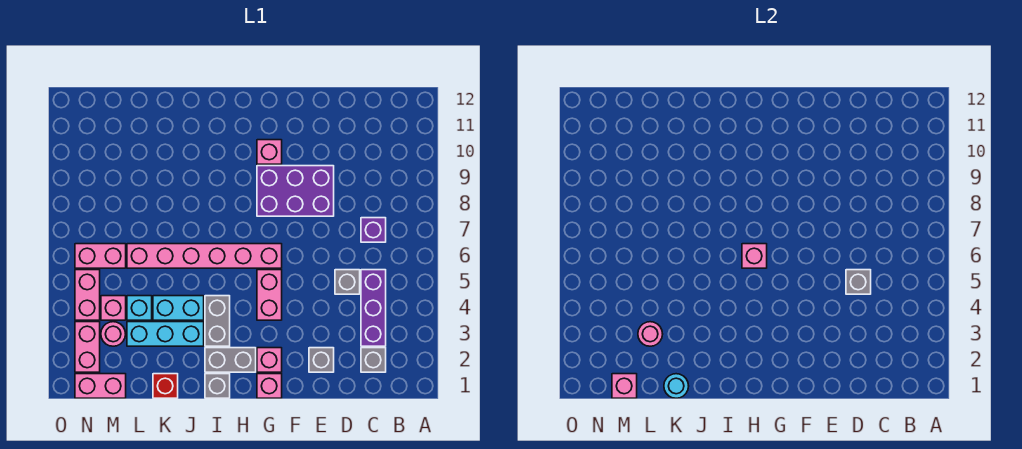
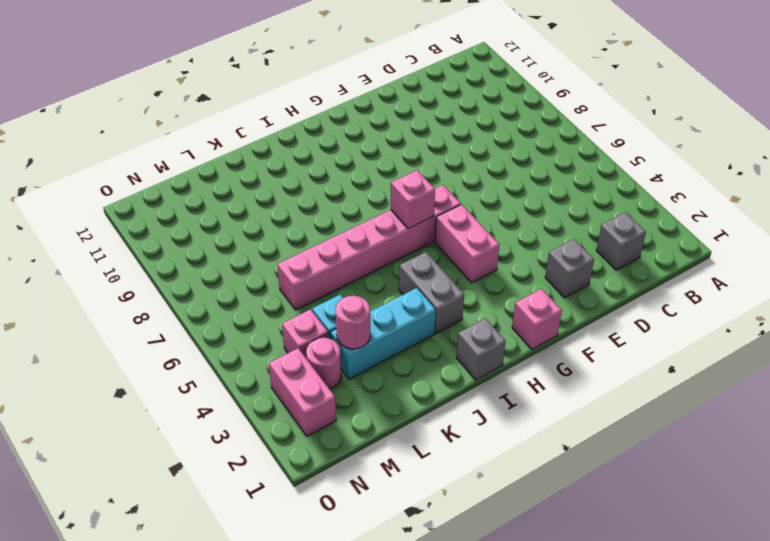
none -> purple brick C3:C5 level 1
none -> purple brick C7 level 1
none -> grey brick D5 level 1

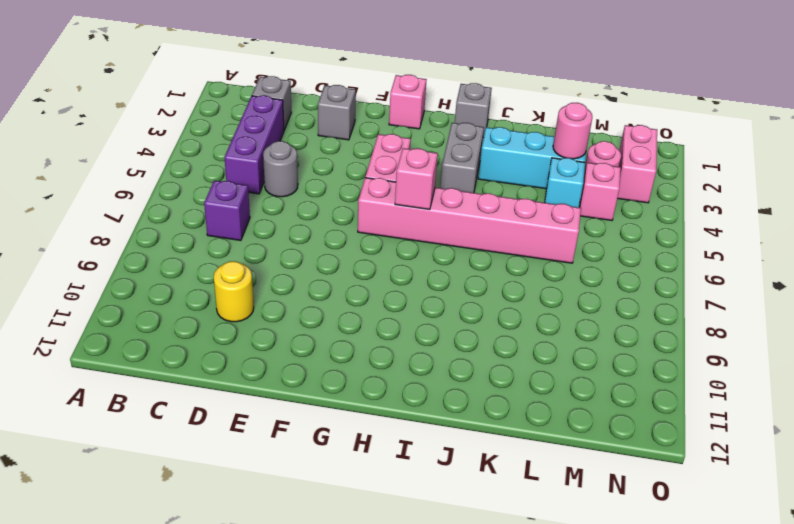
grey round brick D5 level 1 -> grey brick D5 level 1
yellow round brick D10 level 1 -> none
none -> purple brick E8:G9 level 1
none -> pink brick G2 level 1
none -> pink brick G10 level 1

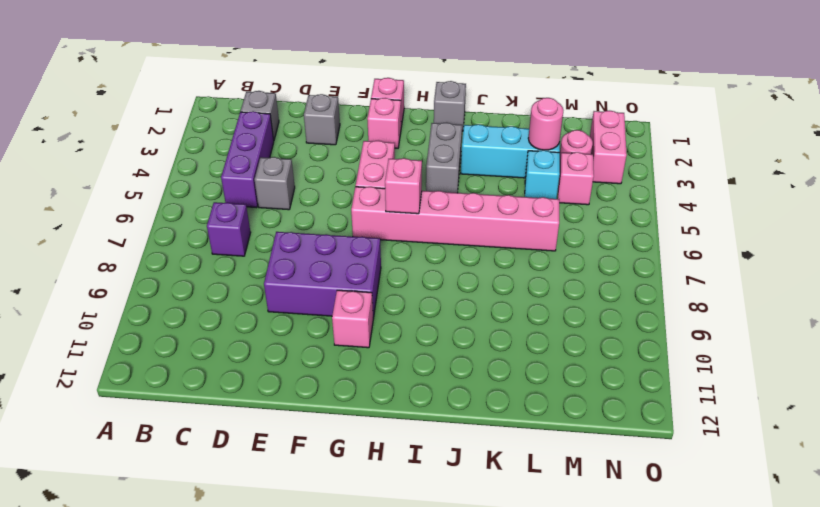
none -> grey brick H2:I2 level 1
none -> cyan brick J4:K4 level 1
none -> red brick K1 level 1

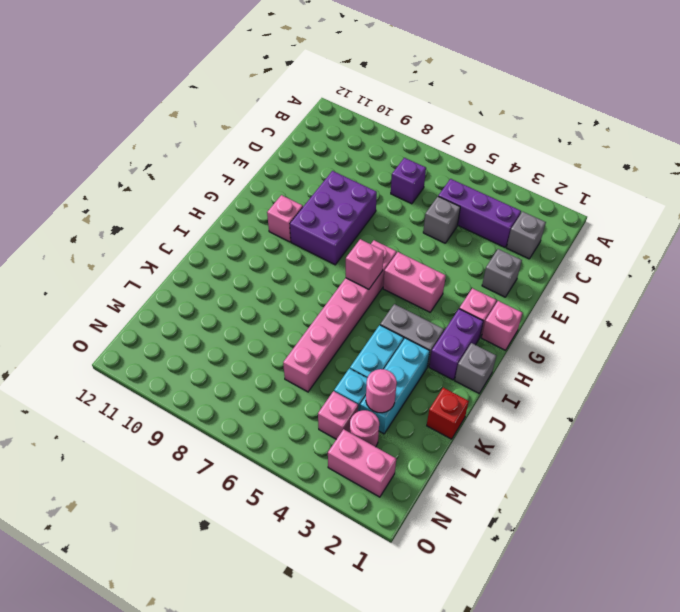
purple brick H2:I2 level 1 -> grey brick H2:I2 level 1
none -> pink brick M1:N1 level 1
none -> pink brick M6:N6 level 1
none -> pink brick N4:N5 level 1

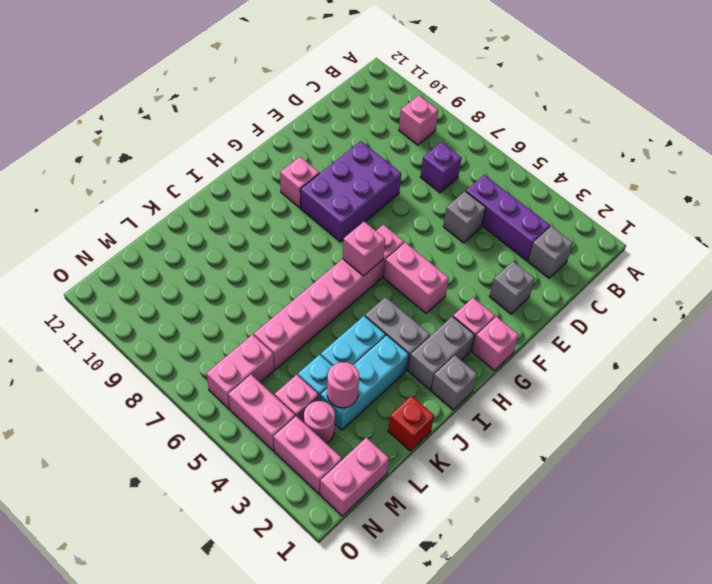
pink brick B9 level 1 -> pink brick M1 level 2
none -> grey brick D5 level 2
none -> cyan round brick K1 level 2

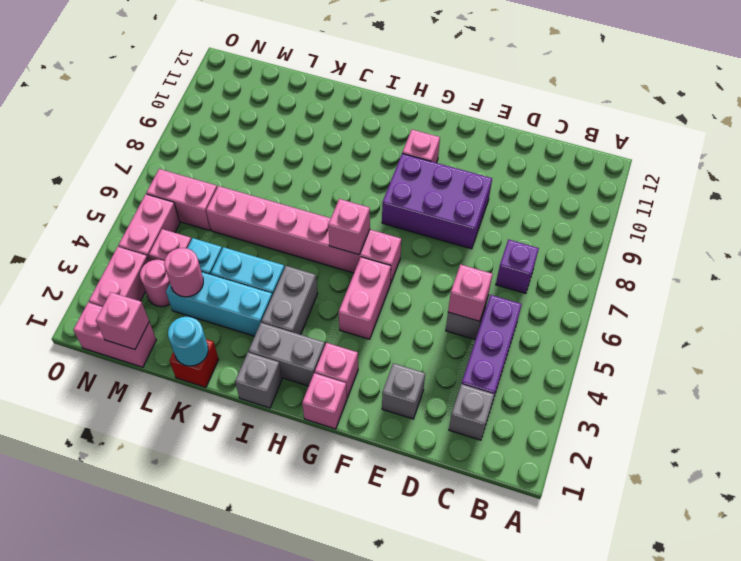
pink brick D5 level 2 -> grey brick D5 level 2

